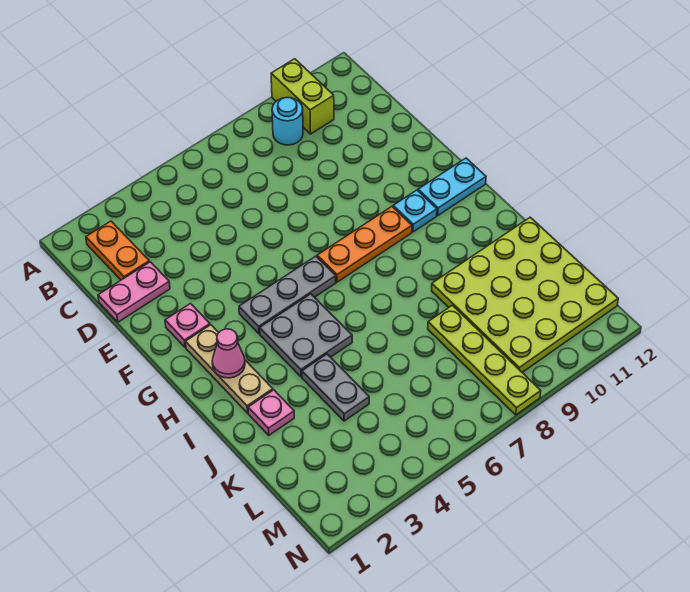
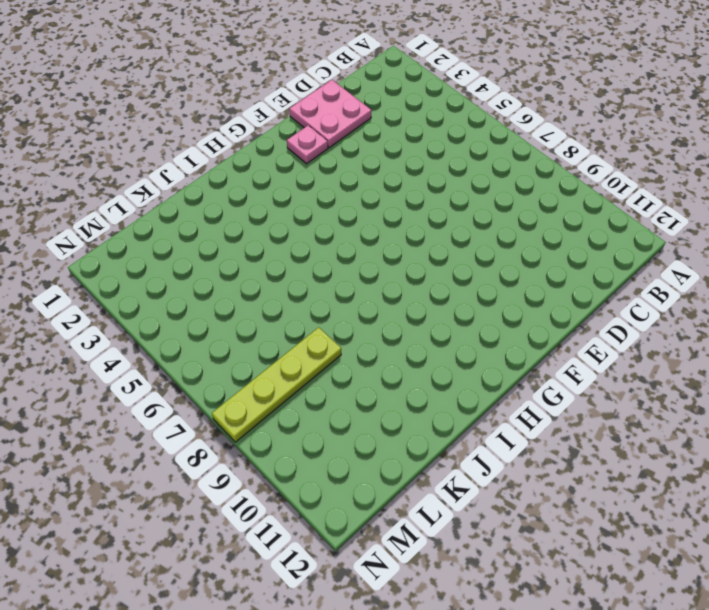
pink plate D1:E2 level 1 -> pink plate D1:D2 level 1
none -> lime brick A10:B10 level 1
none -> orange plate B2:C2 level 1
none -> cyan round brick B9 level 1

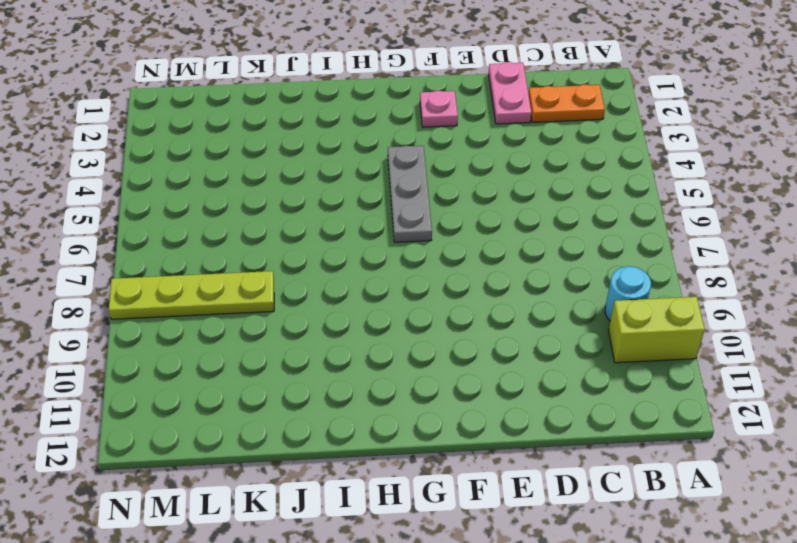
none -> tan plate G2:I2 level 1
none -> orange plate G7:G9 level 1
none -> cyan plate G10 level 1

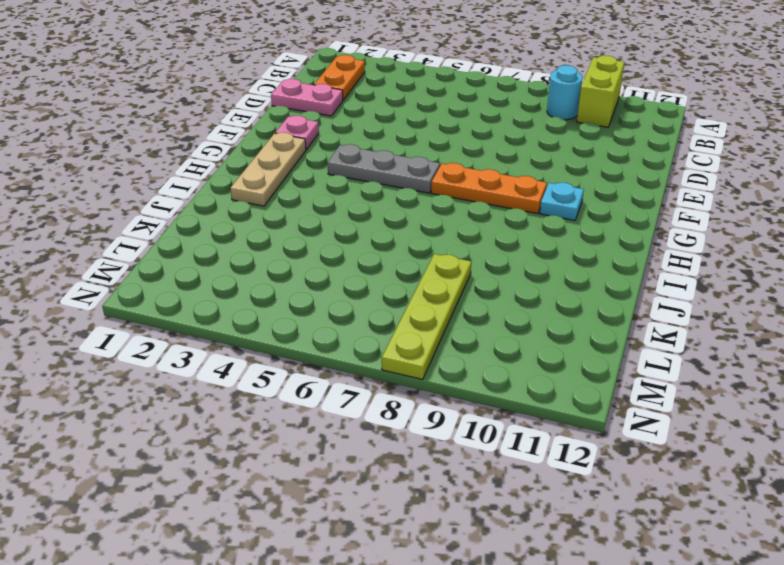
none -> cyan plate G11:G12 level 1
none -> grey plate H4:I5 level 1
none -> pink plate J2 level 1

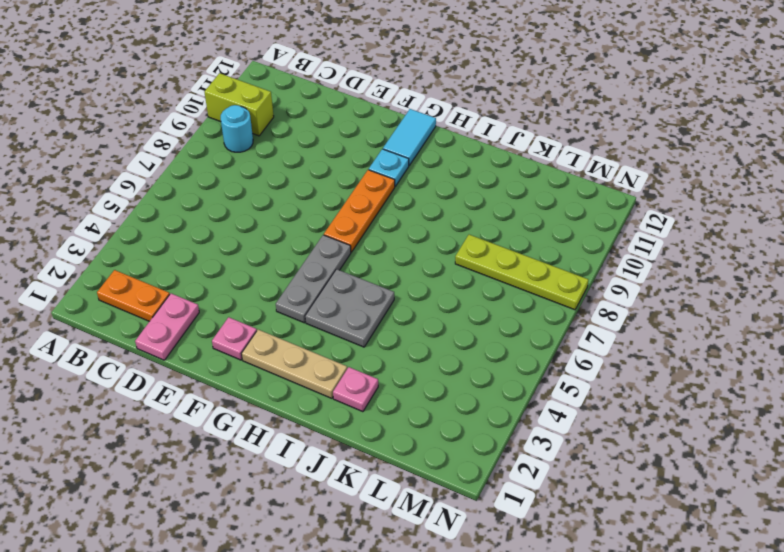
cyan tile G11:G12 level 1 -> cyan plate G11:G12 level 1
none -> grey plate J4:K4 level 1
none -> lime plate J9:M12 level 1
none -> pink cone H2 level 2

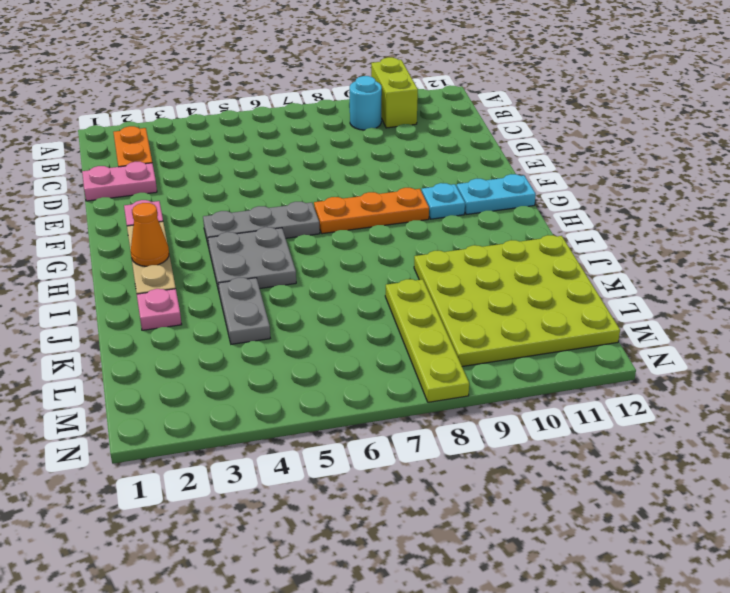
orange cone H2 level 2 -> pink cone H2 level 2

